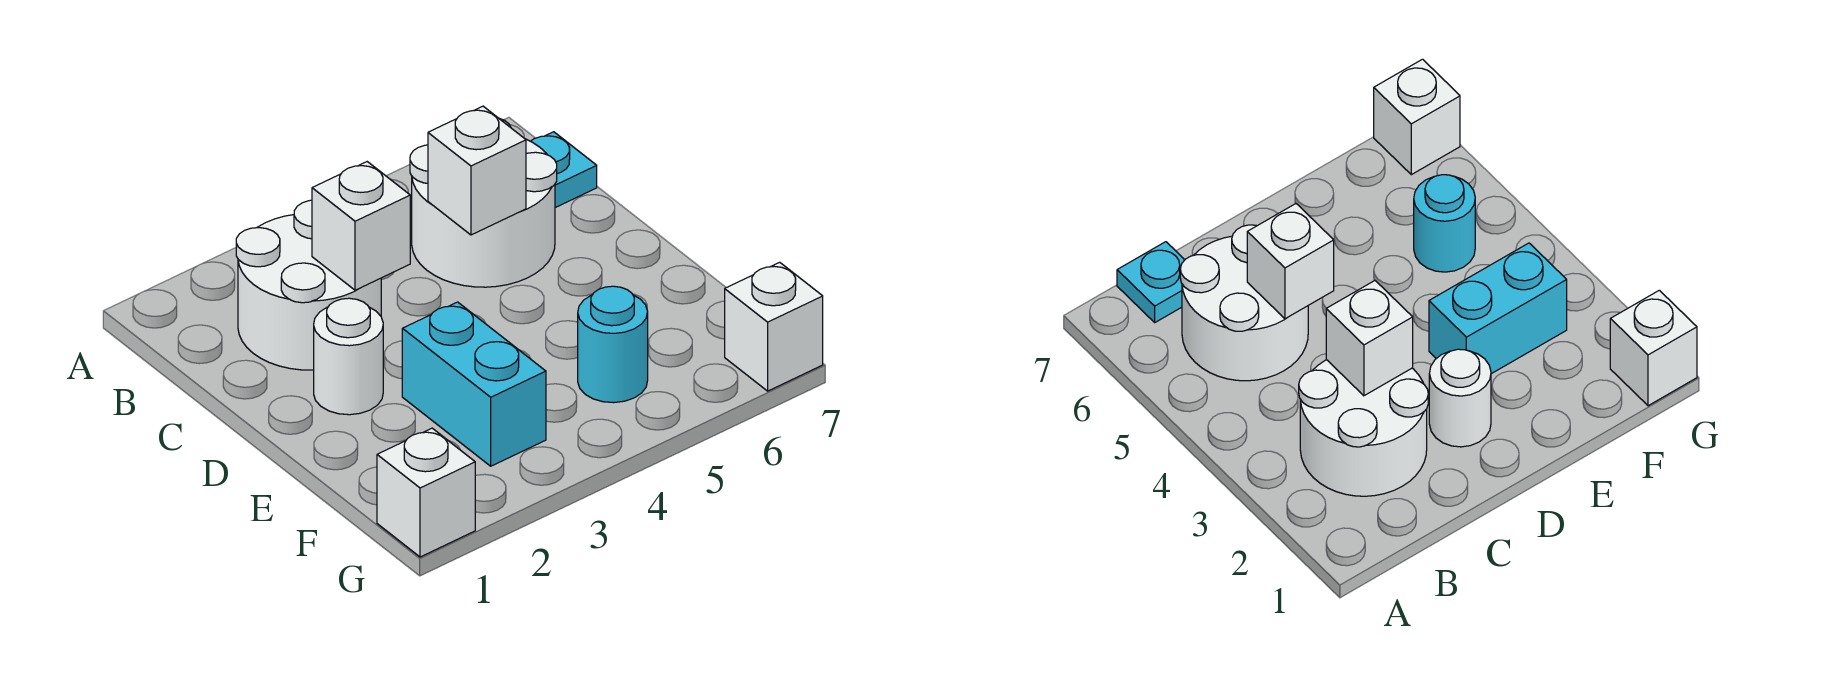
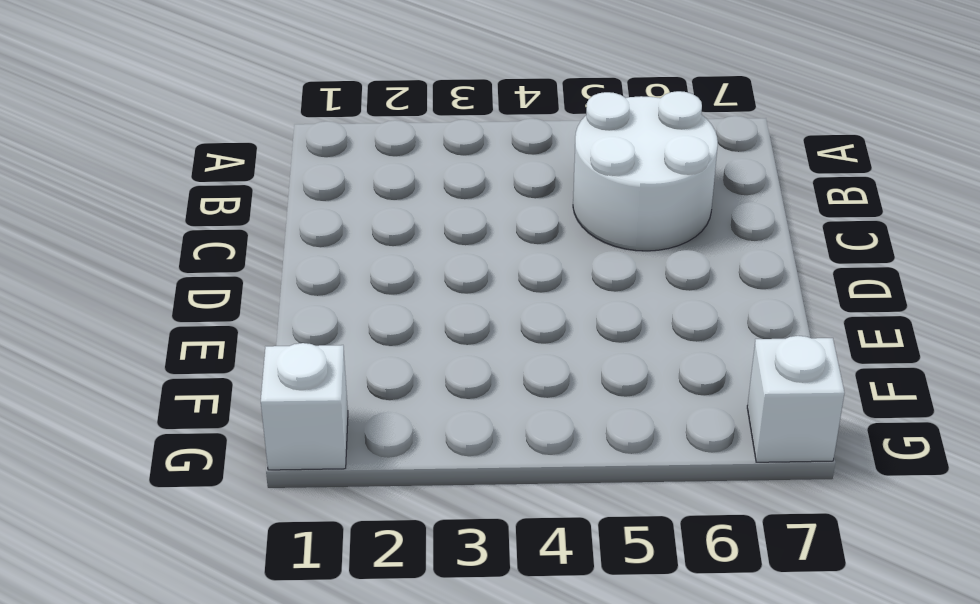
none -> white round brick B2:C3 level 1
none -> cyan plate B7 level 1

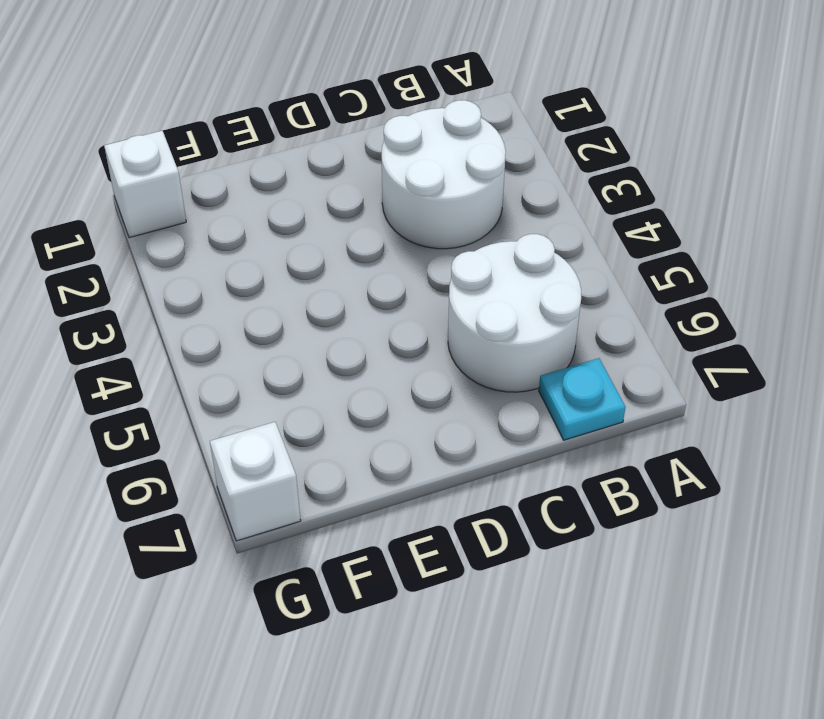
none -> white round brick D2 level 1
none -> cyan brick E3:F3 level 1

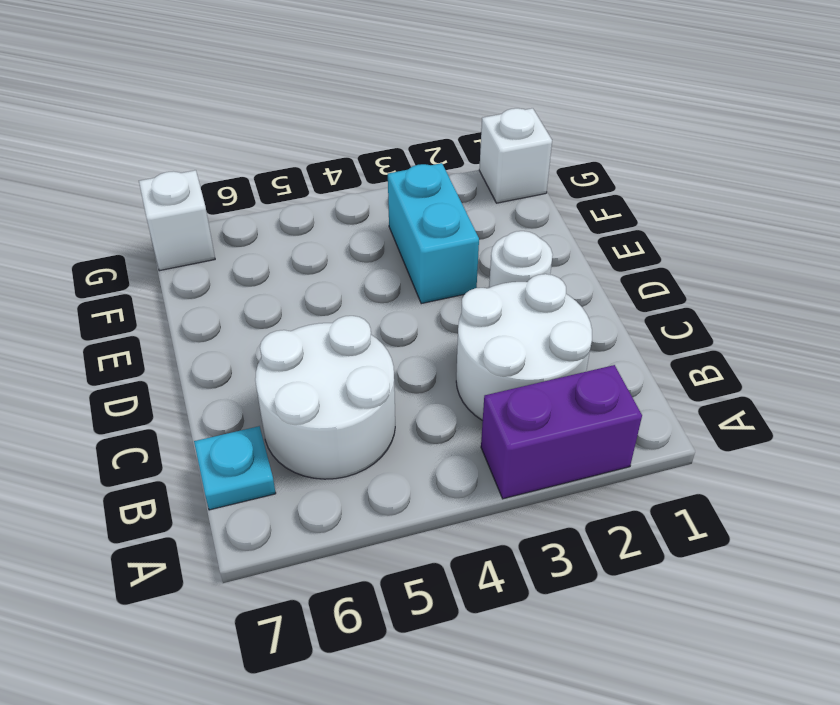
purple brick A2:A3 level 1 -> none
none -> cyan round brick F5 level 1
none -> white brick C3 level 2

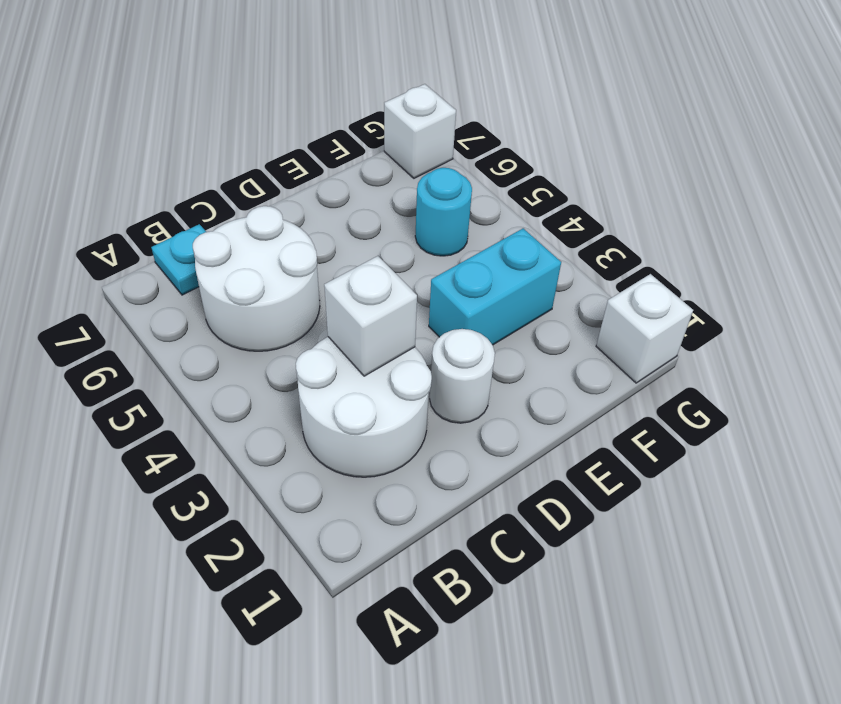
none -> white brick C5 level 2

